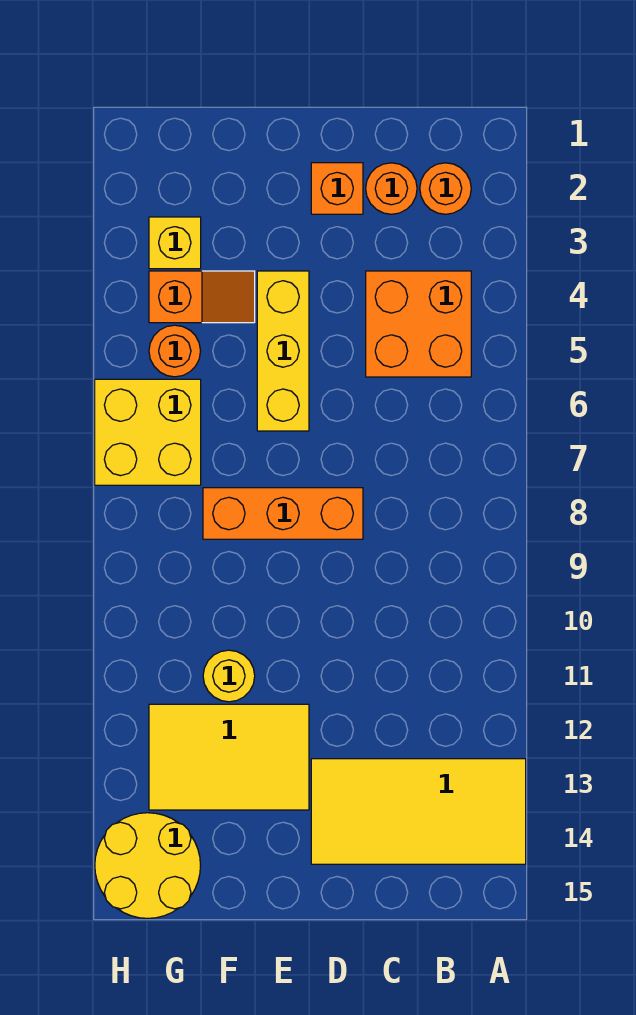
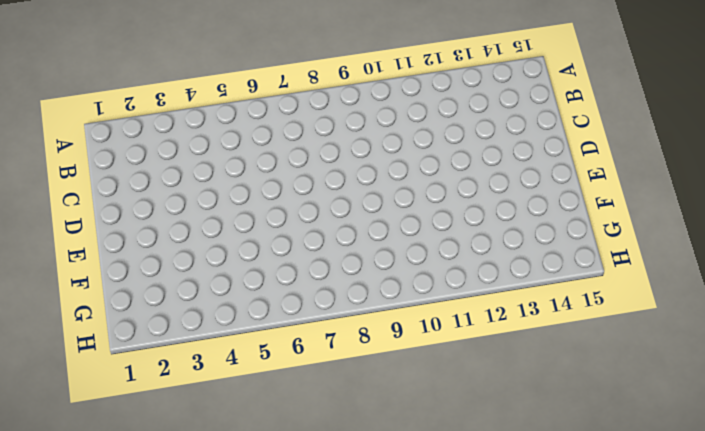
none -> yellow tile A13:D14 level 1
none -> orange round brick B2 level 1
none -> orange brick B4:C5 level 1

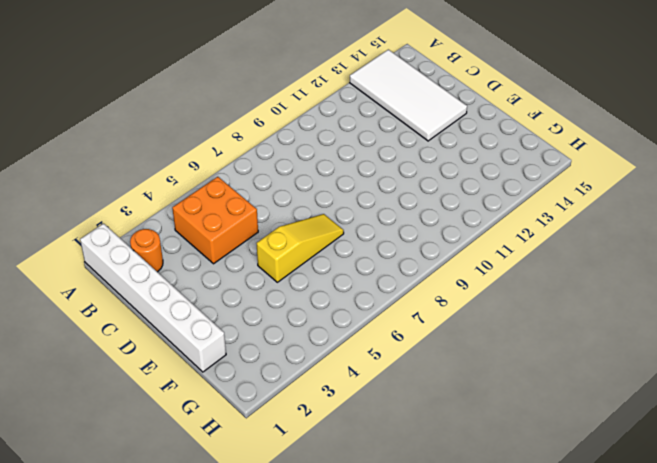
white brick A1:F1 level 1 -> none
white tile A13:D14 level 1 -> yellow tile A13:D14 level 1
yellow slope E5:E7 level 1 top 5 -> yellow brick E4:E6 level 1
none -> orange round brick C2 level 1
none -> orange brick D2 level 1
none -> orange brick D8:F8 level 1

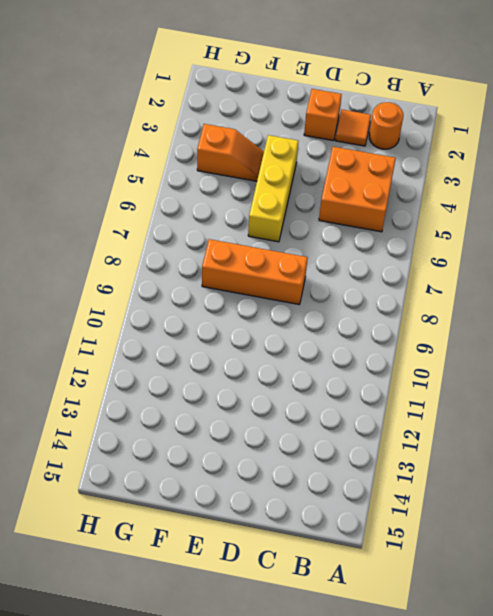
orange tile C2 level 1 -> orange round brick C2 level 1
none -> yellow tile A13:D14 level 1
none -> yellow tile E12:G13 level 1
none -> yellow round brick F11 level 1

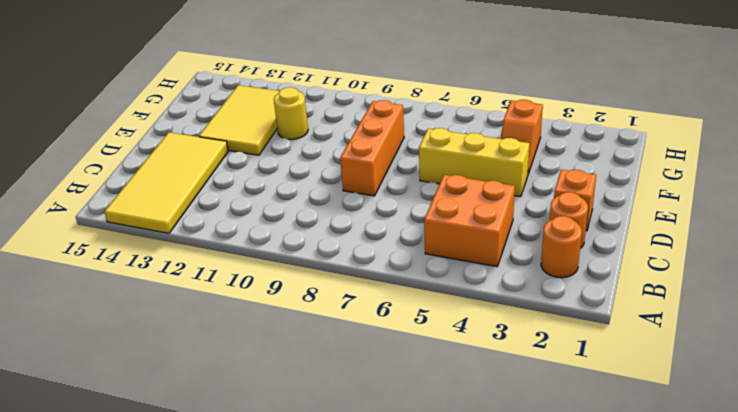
none -> yellow brick G3 level 1
none -> orange round brick G5 level 1
none -> yellow brick G6:H7 level 1

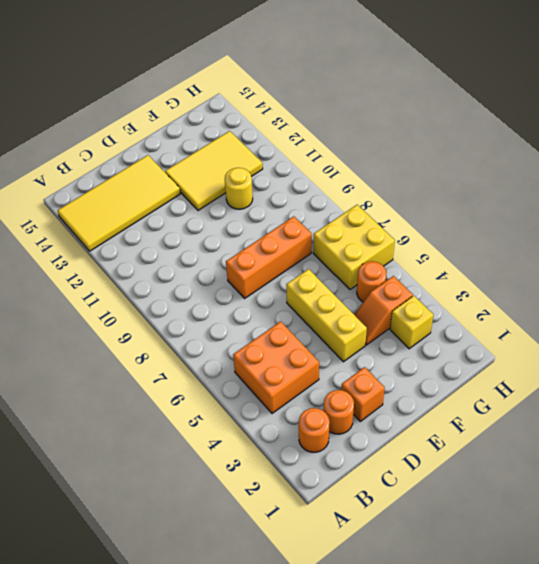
none -> yellow round brick G14:H15 level 1

